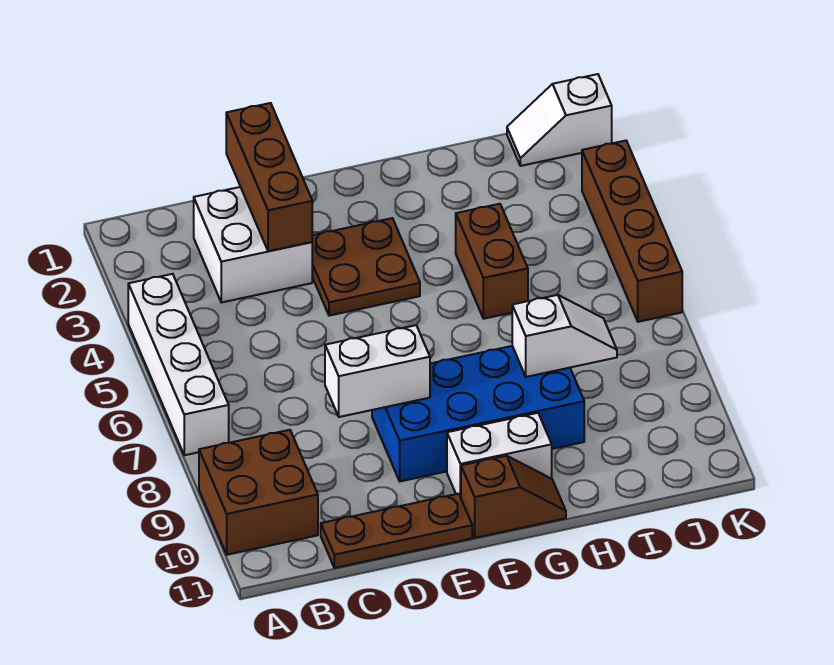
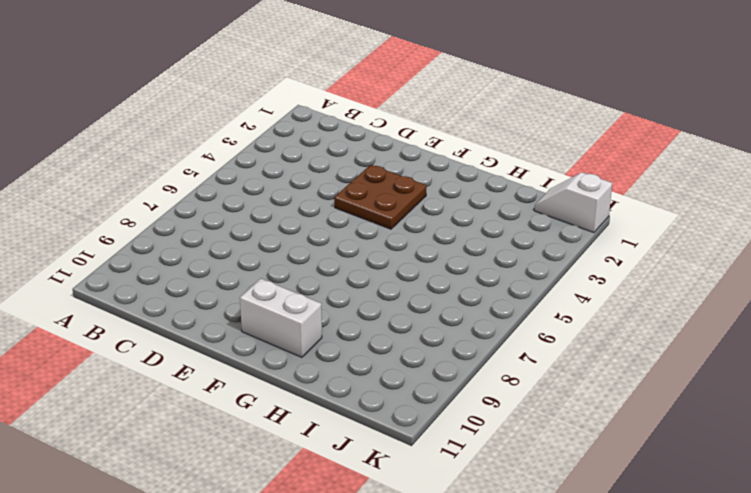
none -> white brick A4:A7 level 1
none -> brown brick A9:B10 level 1
none -> white brick C2:D3 level 1

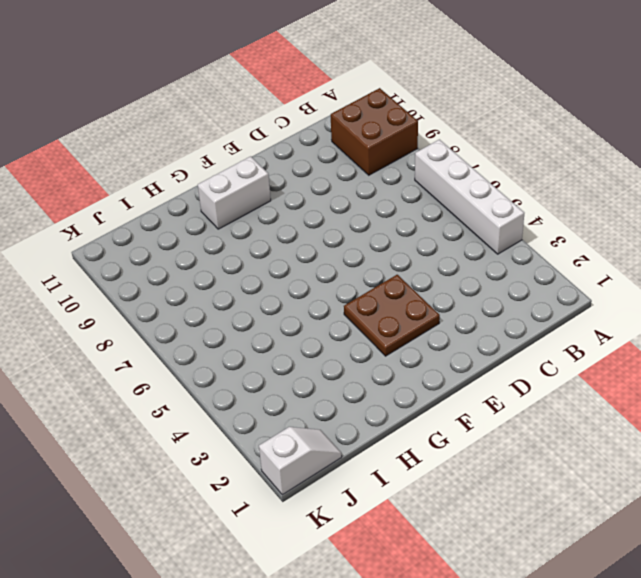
none -> white brick C2:D3 level 1
none -> brown plate C11:E11 level 1
none -> blue brick E8:H9 level 1

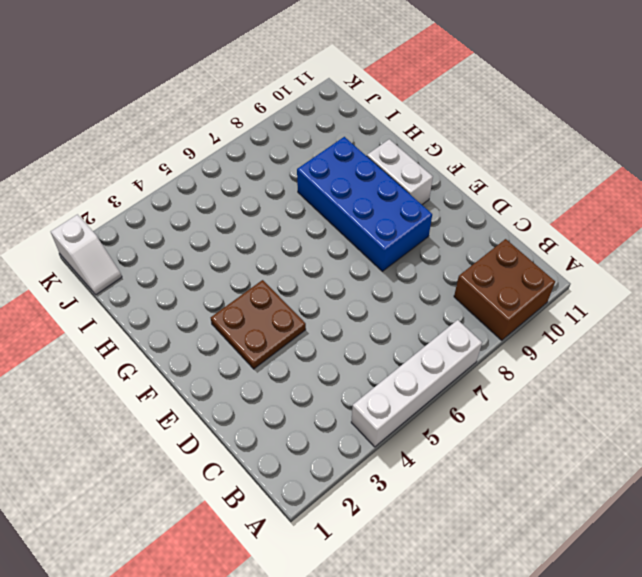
none -> white brick C2:D3 level 1
none -> brown plate C11:E11 level 1
none -> brown slope F11:G11 level 1 top F

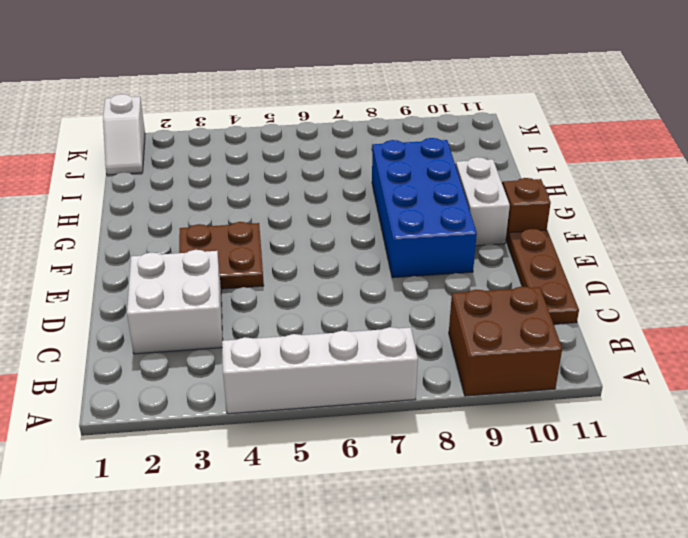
none -> brown brick H4:H5 level 1
none -> brown brick K3:K6 level 1
none -> brown brick D1:D3 level 2

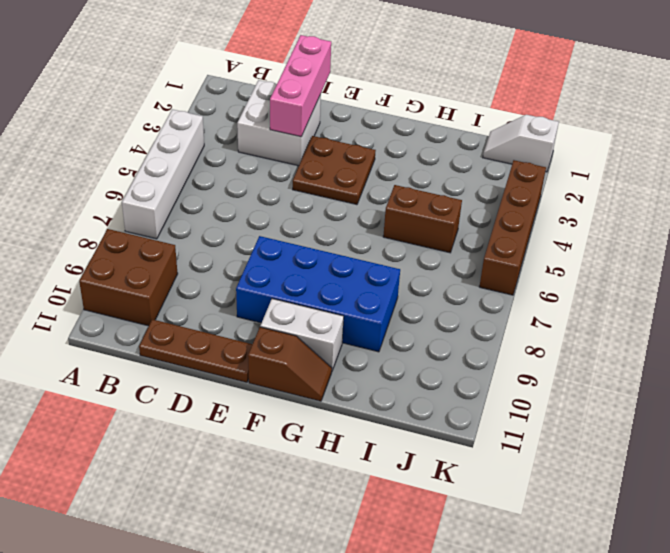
pink brick D1:D3 level 2 -> brown brick D1:D3 level 2
brown brick H5:I5 level 1 -> brown brick H4:H5 level 1
none -> white brick D8:E8 level 2
none -> white slope H8:I8 level 2 top H

